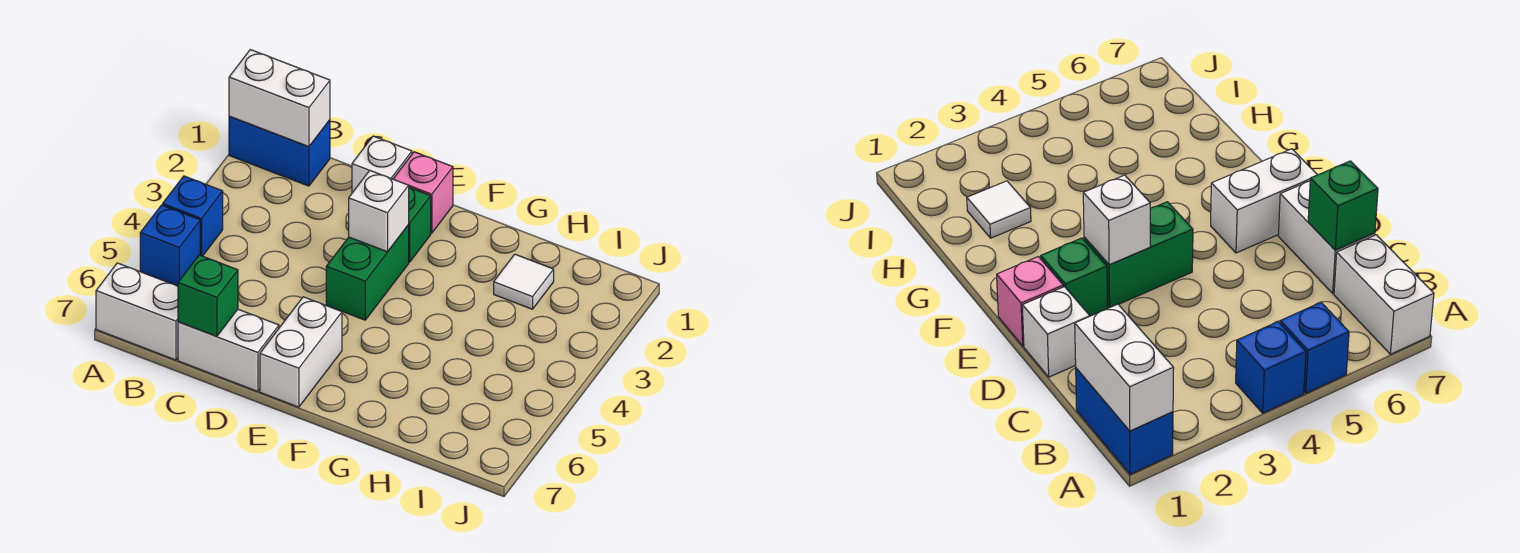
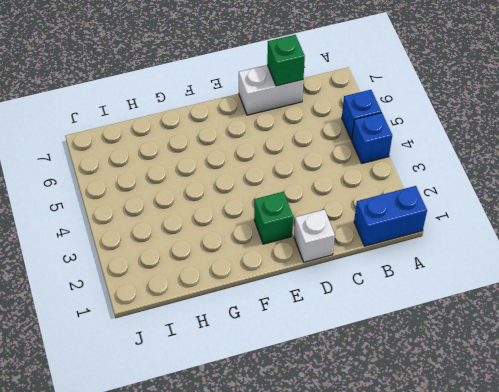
none -> white brick A7:B7 level 1
none -> pink brick E1 level 1
none -> green brick E3:E4 level 1

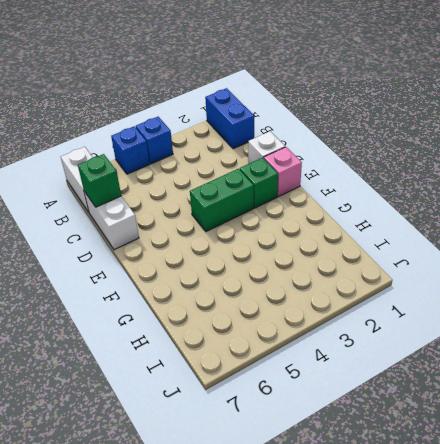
none -> white brick E6:E7 level 1
none -> white tile H2 level 1
none -> white brick A1:B1 level 2

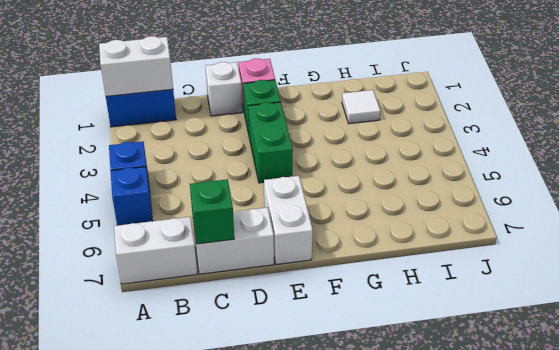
none -> white brick E3 level 2

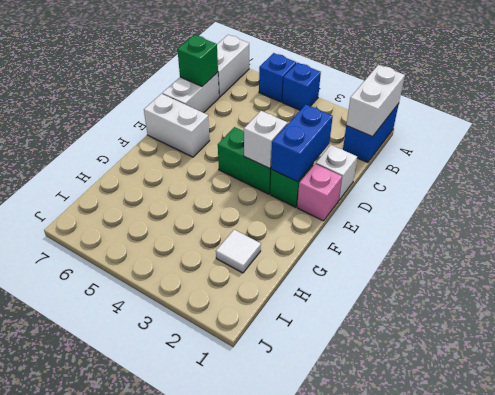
blue brick D2:E2 level 2 -> none

